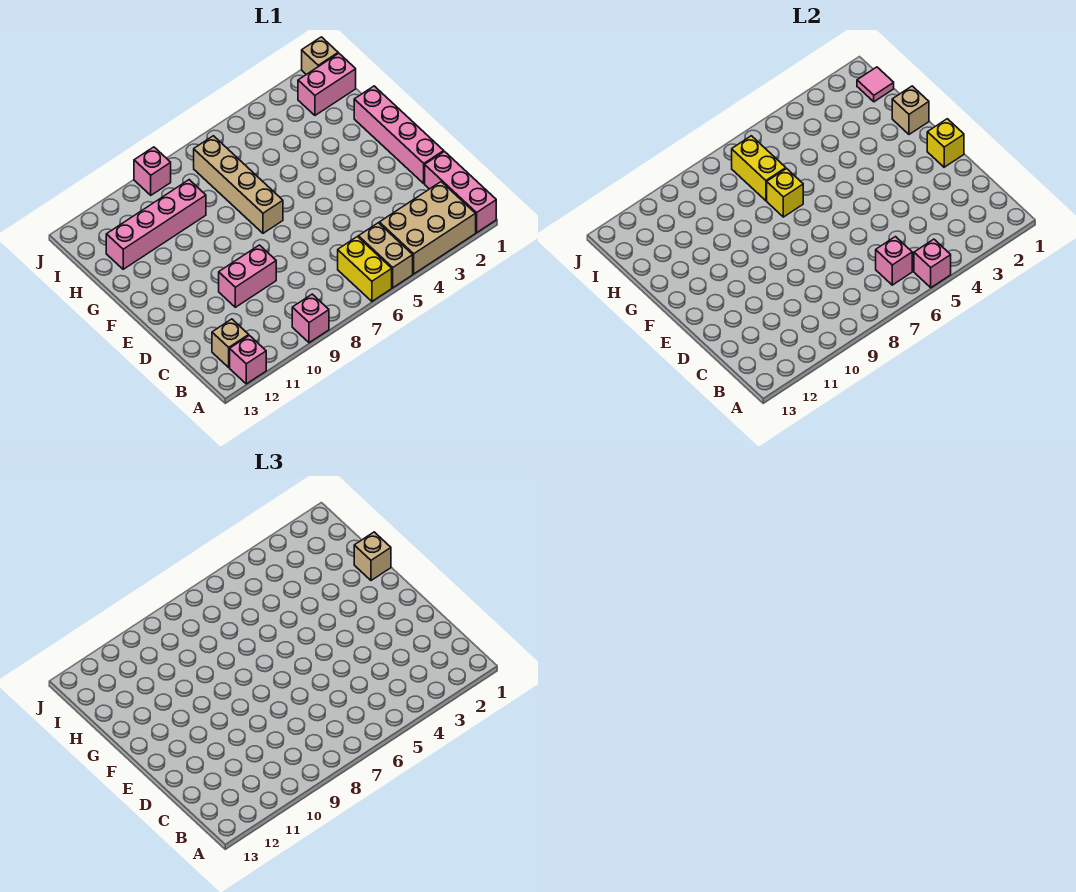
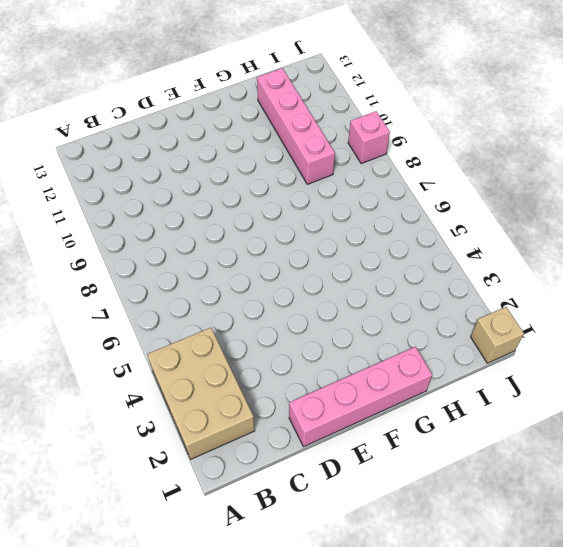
none -> pink brick A1:C1 level 1
none -> tan brick A5:B5 level 1
none -> yellow brick A6:B6 level 1

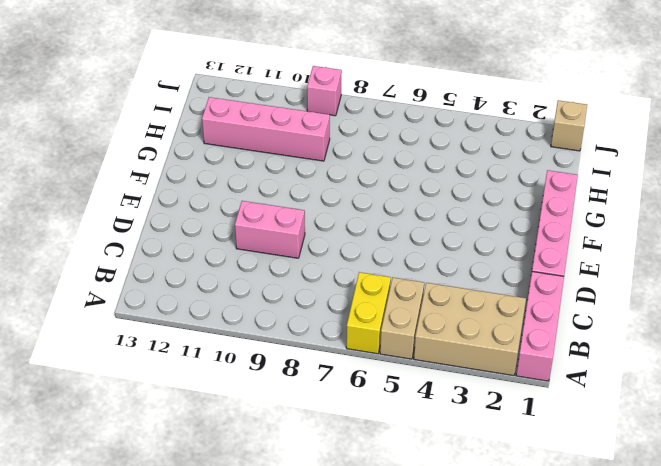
none -> pink brick A9 level 1
none -> pink brick A12 level 1
none -> tan brick B12 level 1

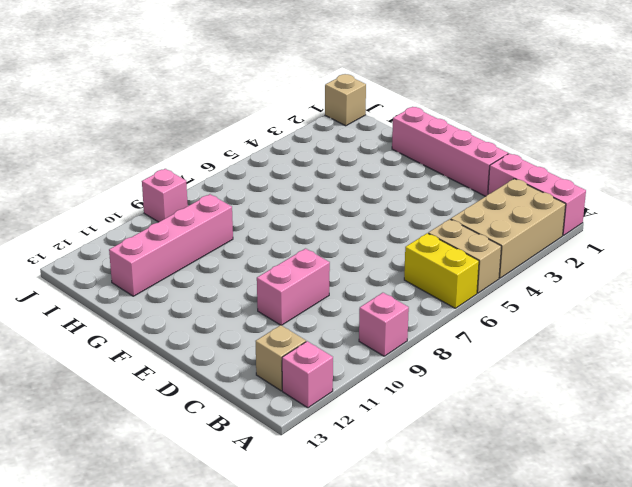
none -> tan brick F7:I7 level 1
none -> pink brick I1:I2 level 1
none -> pink brick A5 level 2

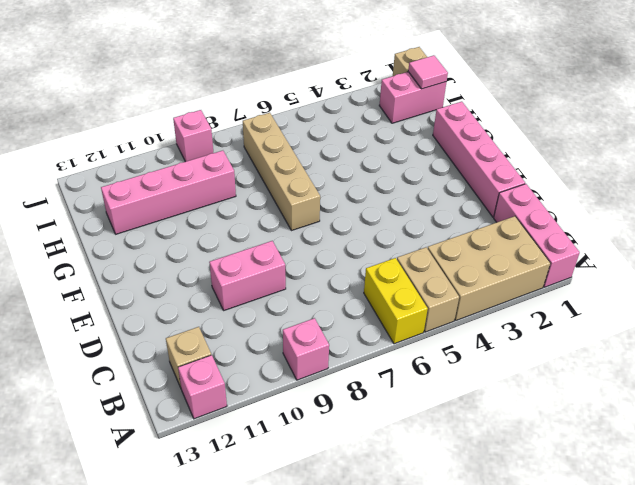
none -> pink brick A5 level 2
none -> pink brick B6 level 2
none -> yellow brick E1 level 2

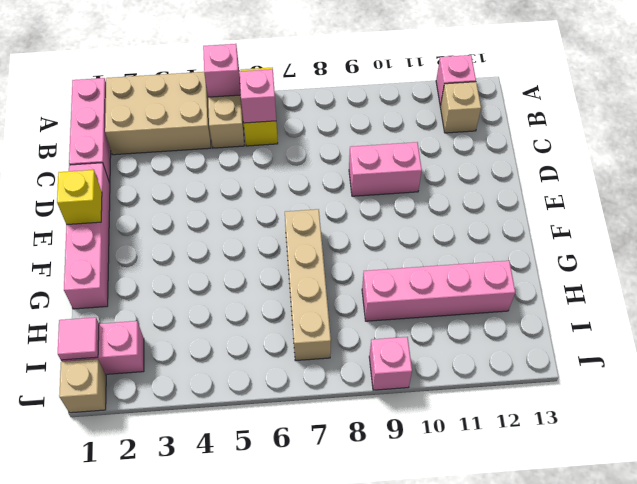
none -> pink brick A9 level 1
none -> tan brick G1 level 2
none -> yellow brick G7 level 2

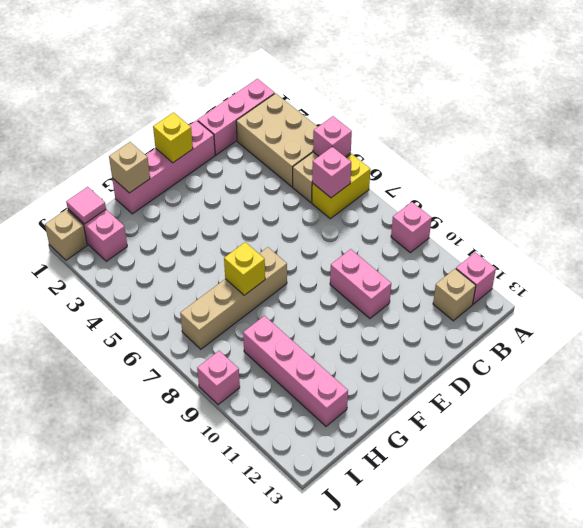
none -> yellow brick H7:I7 level 2
none -> tan brick G1 level 3

